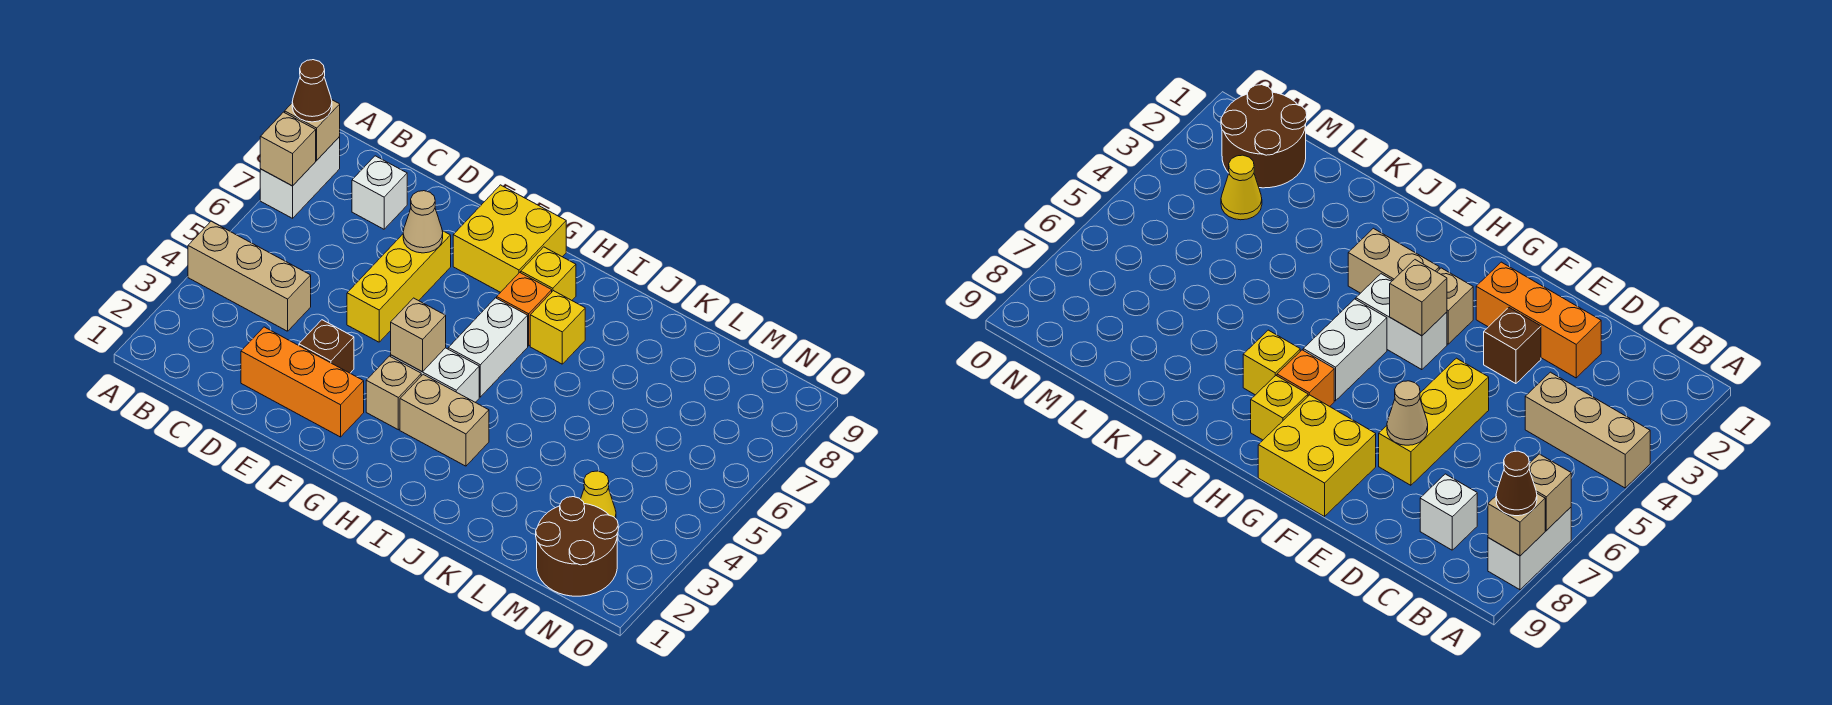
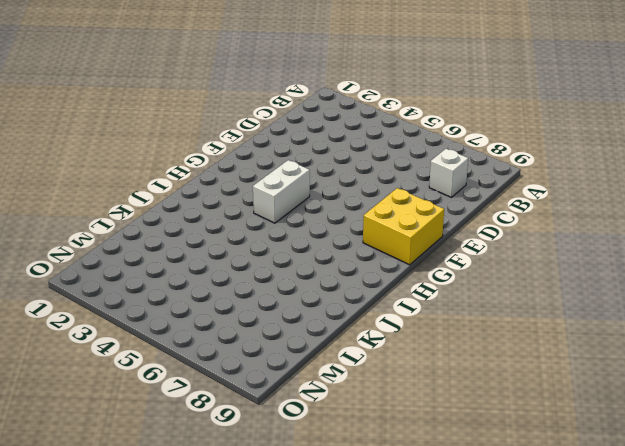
none -> tan brick A4:C4 level 1
none -> white brick A7:A8 level 1
none -> orange brick D2:F2 level 1

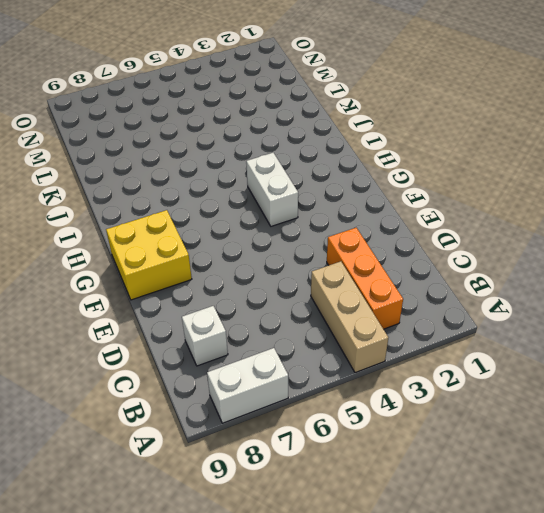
orange brick B3:D3 level 1 -> orange brick D2:F2 level 1
none -> brown brick E3 level 1
none -> yellow brick E5:E7 level 1
none -> tan brick G3 level 1

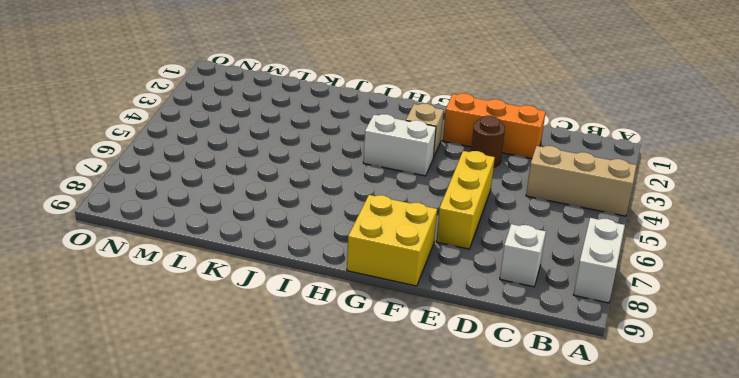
brown round brick E3 level 1 -> brown brick E3 level 1
none -> tan brick H3:I3 level 1
none -> white brick H5:H6 level 1
none -> orange brick H7 level 1

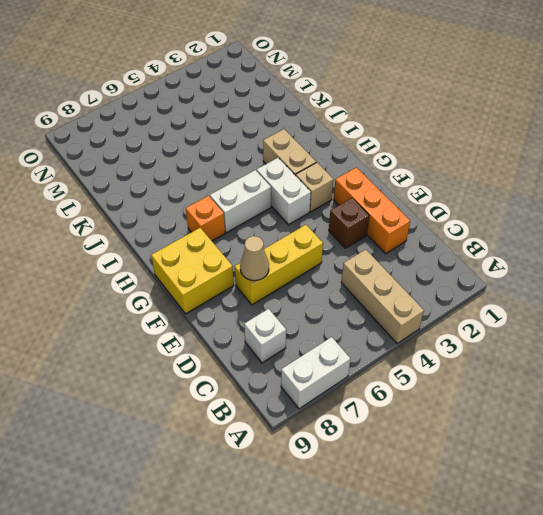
none -> yellow brick H8 level 1
none -> yellow brick I7 level 1
none -> brown round brick M1:N2 level 1

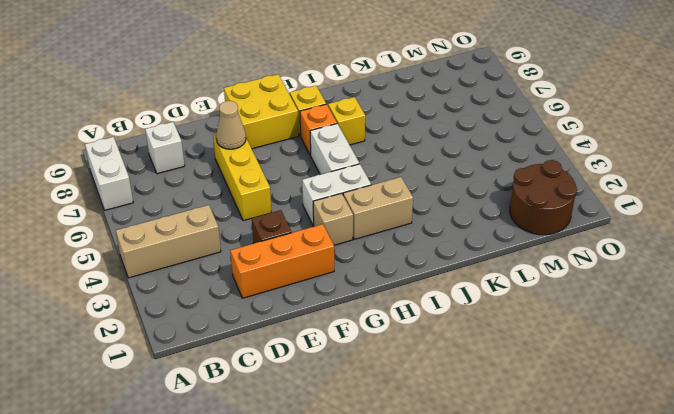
none -> yellow cone M3 level 1
none -> tan brick A7 level 2
none -> tan brick A8 level 2

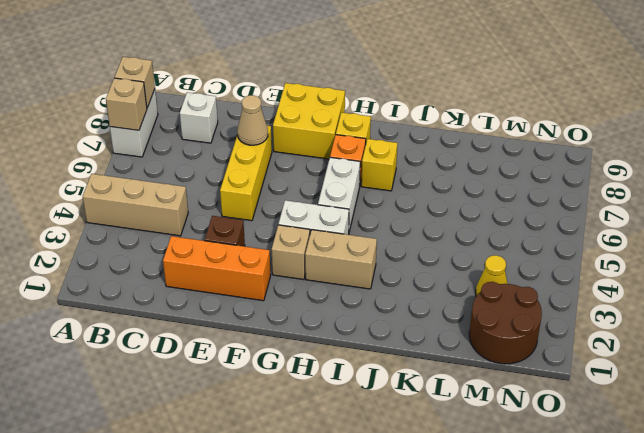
none -> tan brick G4 level 2
none -> brown cone A8 level 3

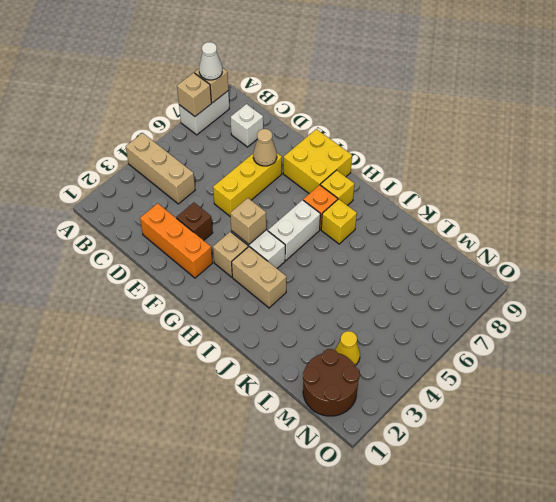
white cone A8 level 3 -> brown cone A8 level 3

